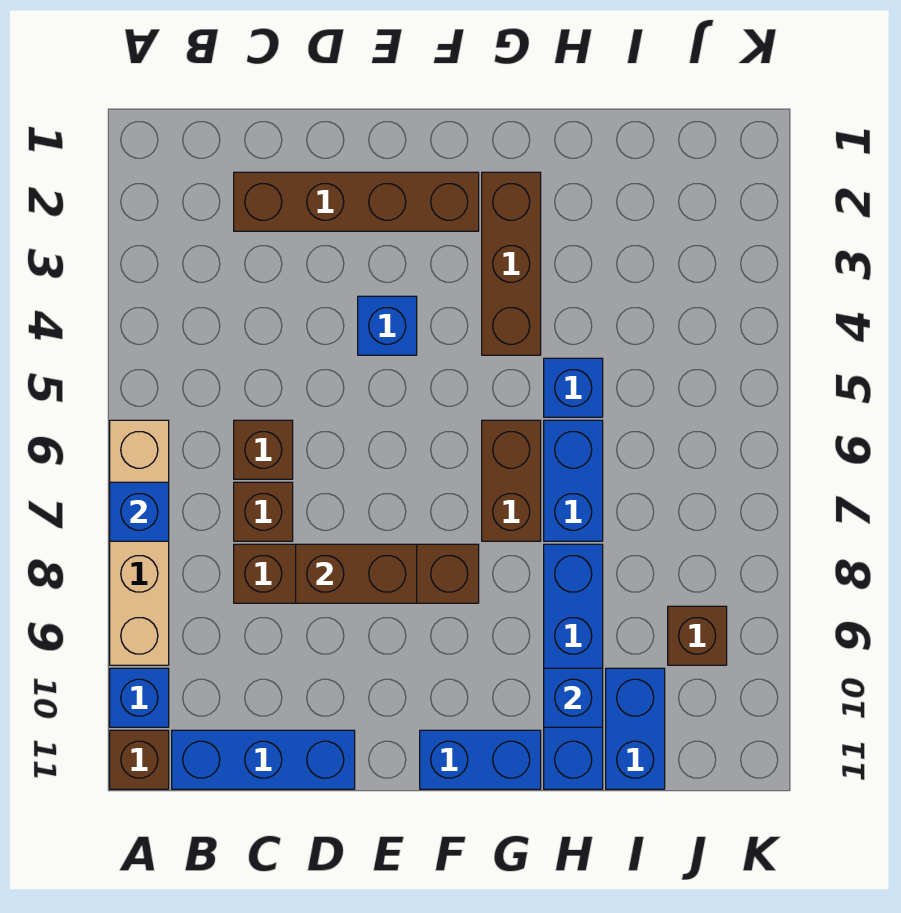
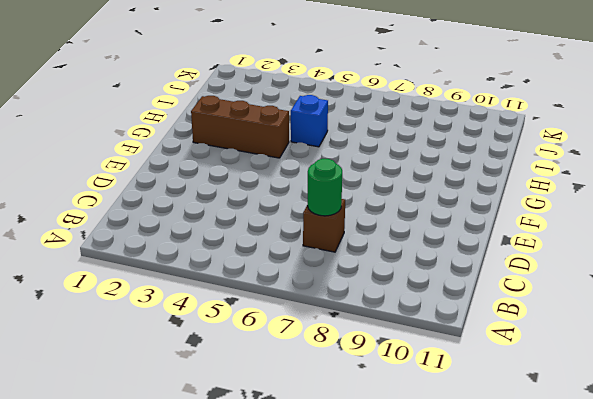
green round brick C7 level 2 -> none
none -> tan brick A6:A9 level 1
none -> blue brick A10 level 1
none -> brown brick A11 level 1

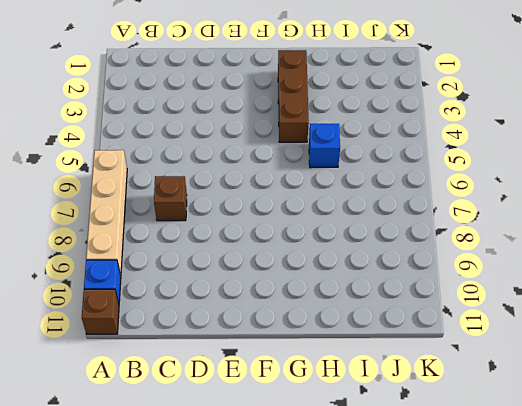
none -> blue brick B11:D11 level 1
none -> brown brick C2:F2 level 1
none -> brown brick C6 level 1

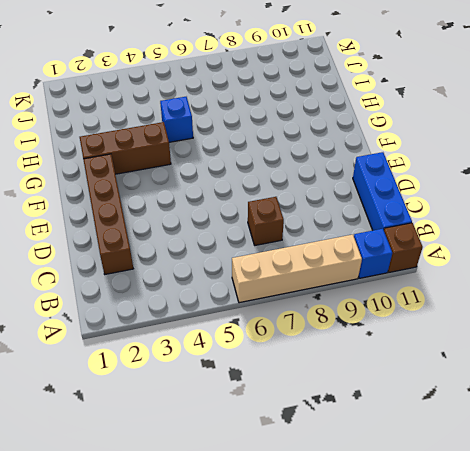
none -> brown brick C6 level 1
none -> brown brick C8:F8 level 1
none -> blue brick E4 level 1

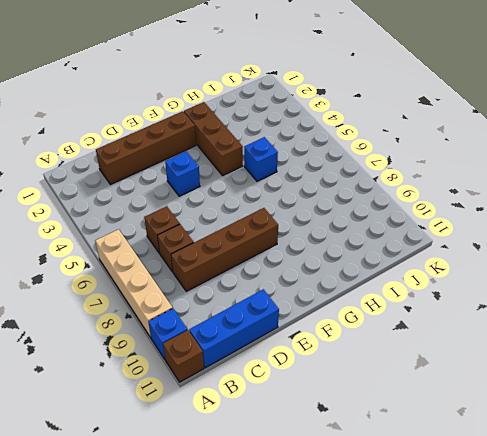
none -> blue brick F11:G11 level 1
none -> brown brick G6:G7 level 1
none -> blue brick H6:H7 level 1

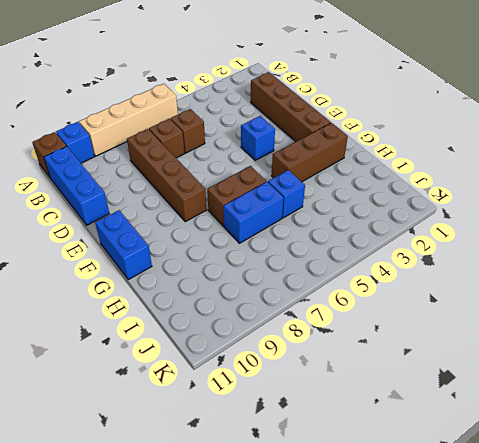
none -> blue brick H8:H11 level 1
none -> blue brick I10:I11 level 1
none -> brown brick J9 level 1

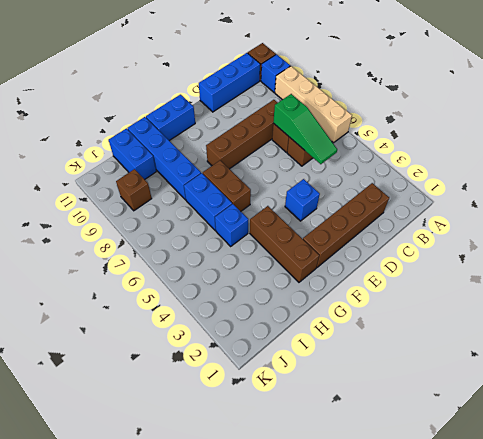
green slope C5:C7 level 2 top 7 -> none
none -> blue brick A7 level 2
none -> brown brick D8:E8 level 2
none -> blue brick H10 level 2

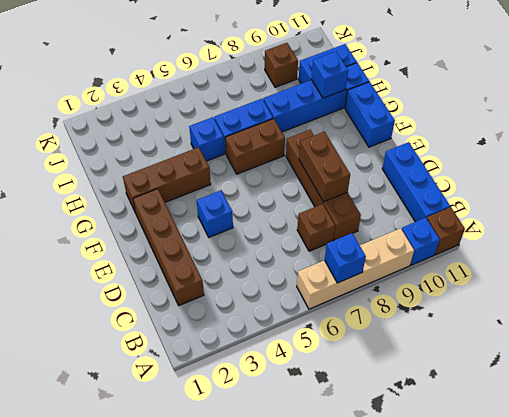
none -> brown brick C6 level 1

